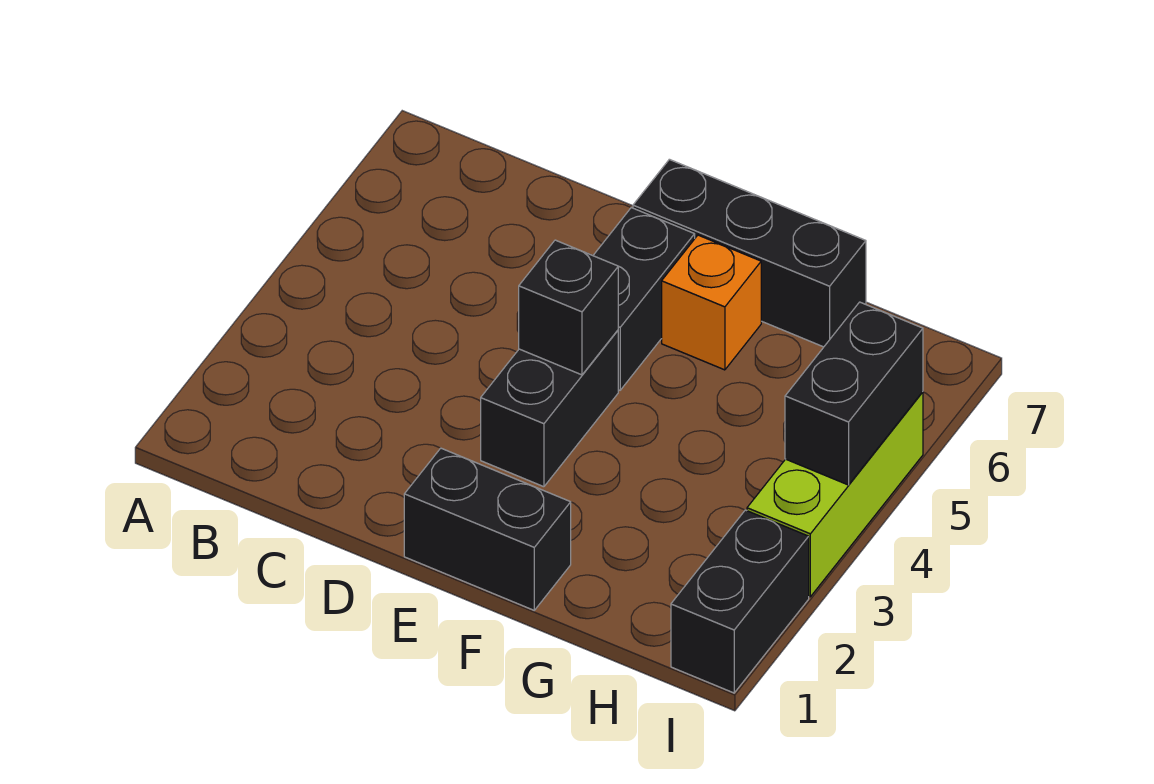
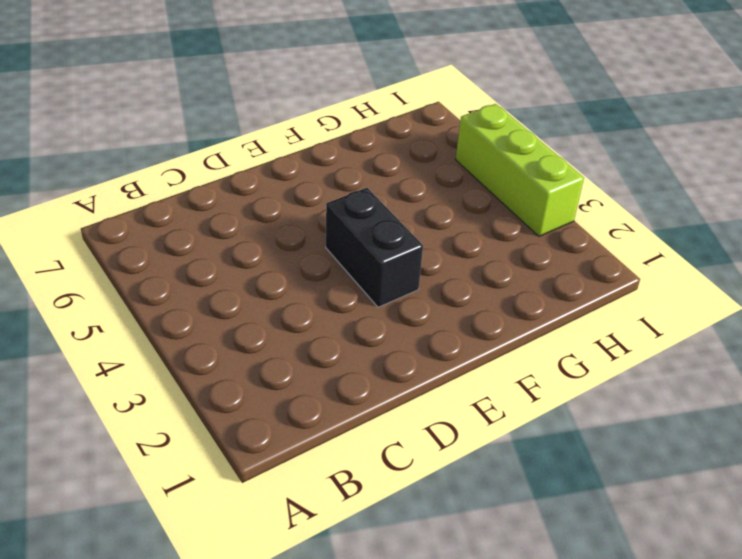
none -> black brick E1:F1 level 1
none -> black brick E5:E6 level 1

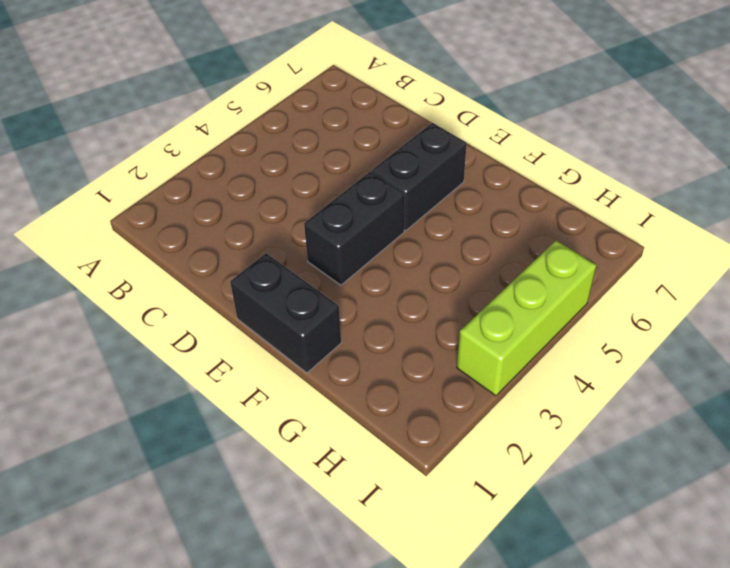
none -> black brick E7:G7 level 1
none -> orange brick F6 level 1

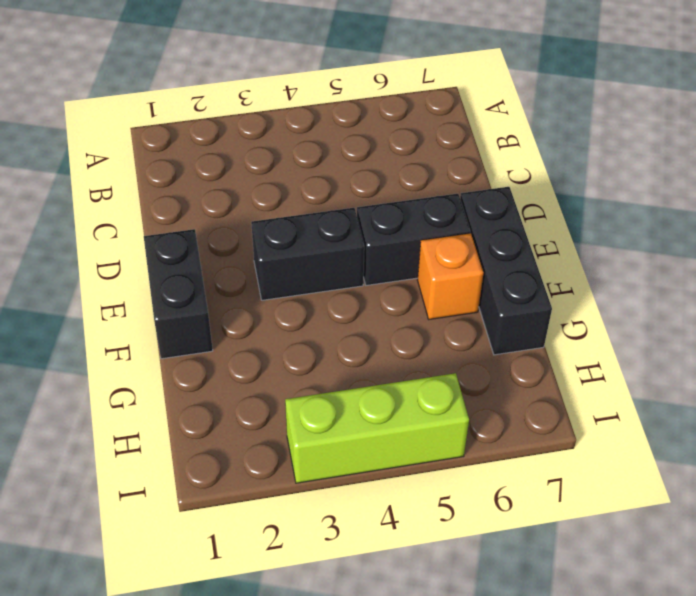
none -> black brick I1:I2 level 1
none -> black brick E4 level 2

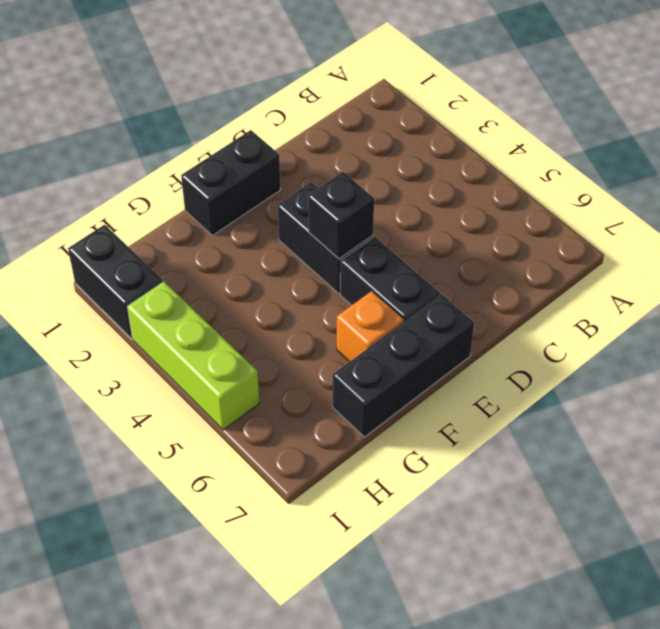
none -> black brick I4:I5 level 2

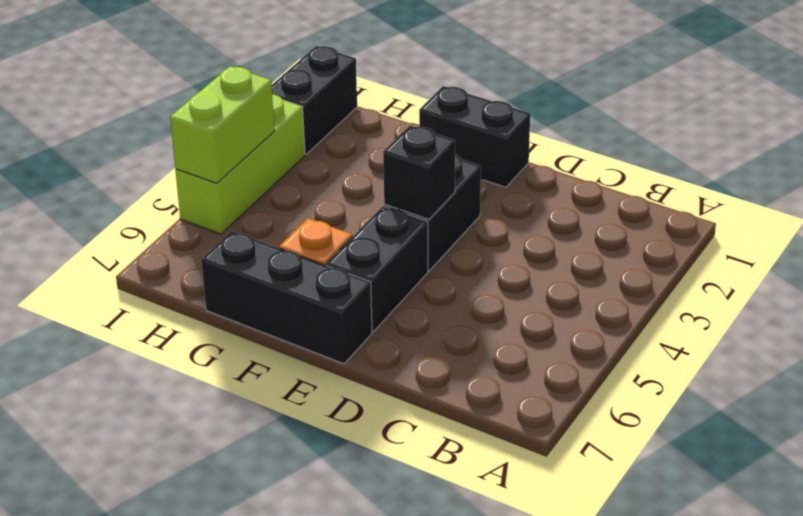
lime brick I4:I5 level 2 -> black brick I4:I5 level 2

